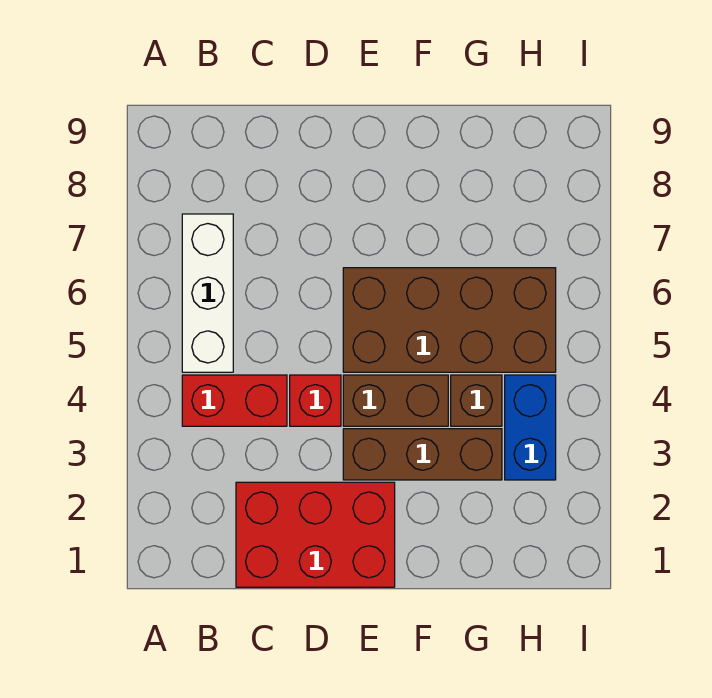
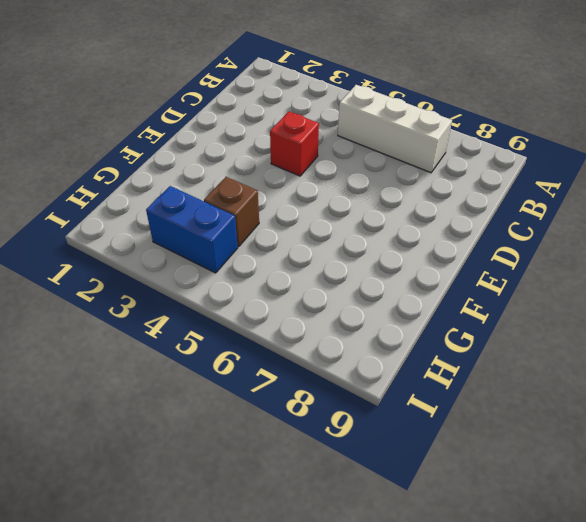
none -> red brick B4:C4 level 1
none -> red brick C1:E2 level 1

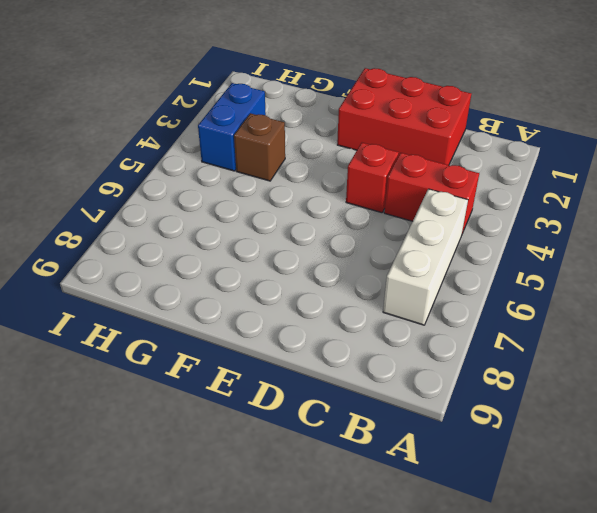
none -> brown brick E3:G3 level 1
none -> brown brick E4:F4 level 1

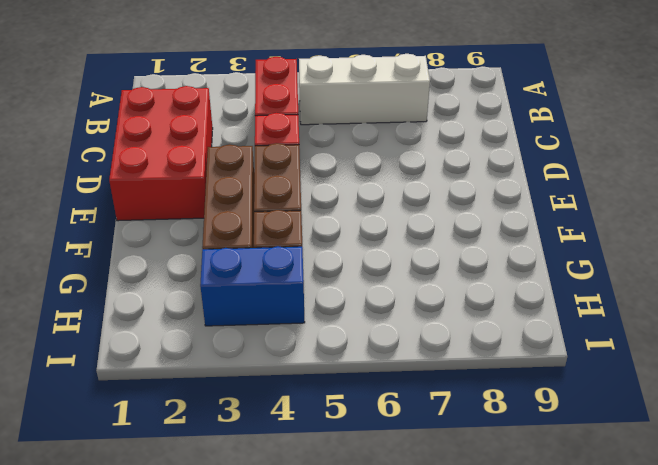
none -> brown brick E5:H6 level 1

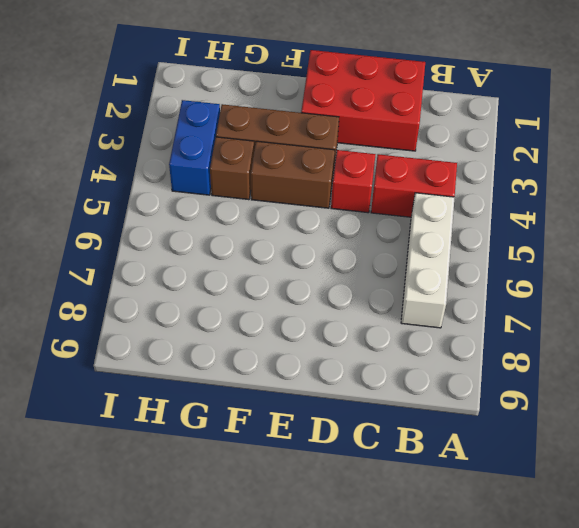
none -> brown brick E5:H6 level 1

